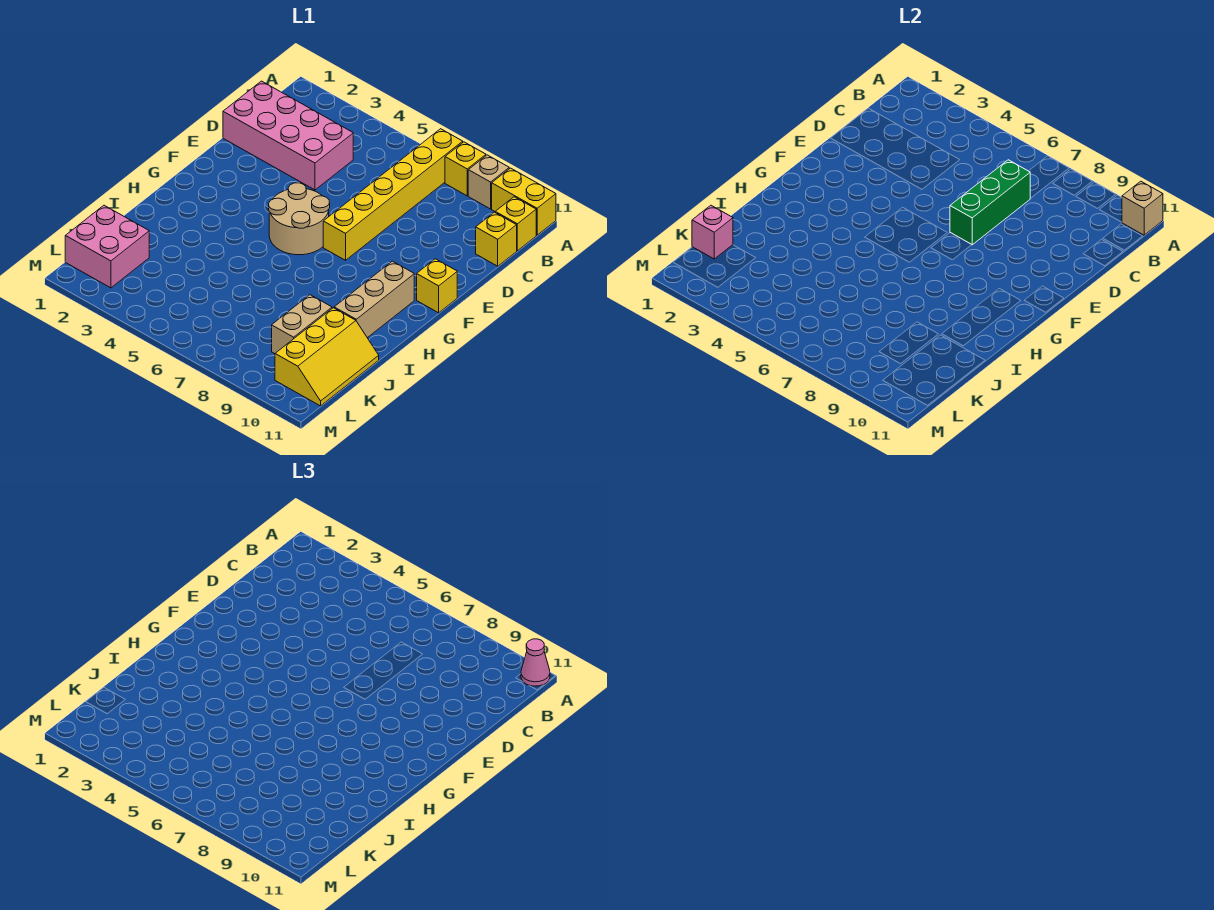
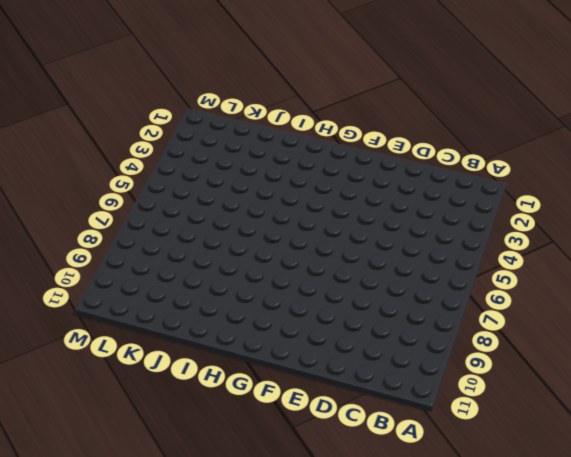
none -> yellow brick A7:F7 level 1
none -> yellow brick A8 level 1
none -> tan brick A9 level 1

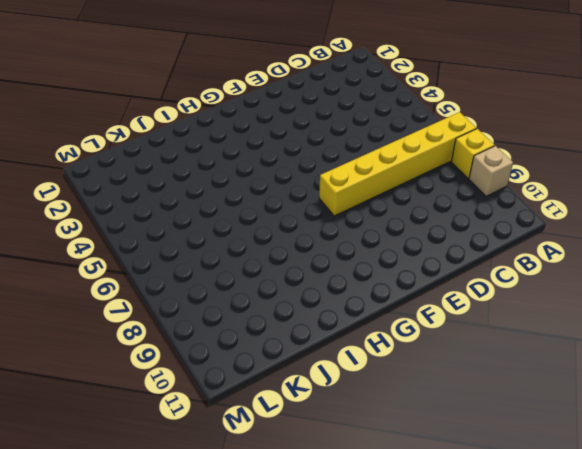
none -> yellow brick A10:A11 level 1
none -> yellow brick B11 level 1
none -> pink brick C1:D4 level 1

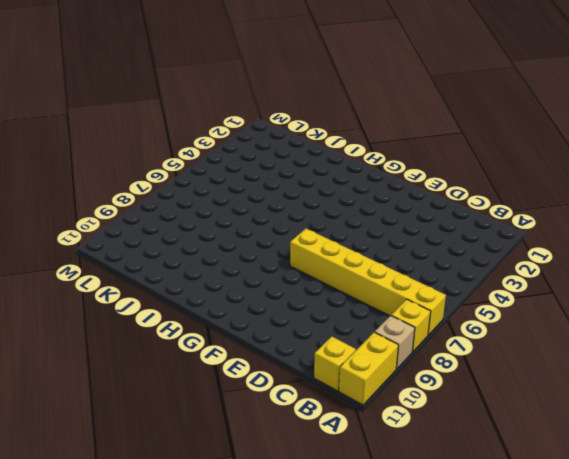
none -> pink brick C1:D4 level 1
none -> yellow brick C11 level 1
none -> tan round brick F5:G6 level 1

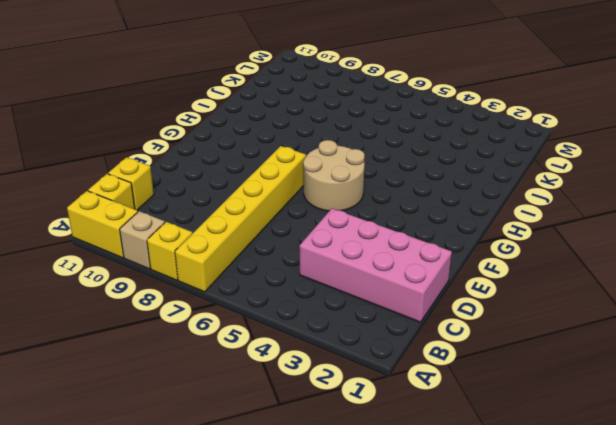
none -> yellow brick F11 level 1
none -> tan brick G10:I10 level 1
none -> tan brick J9:K9 level 1

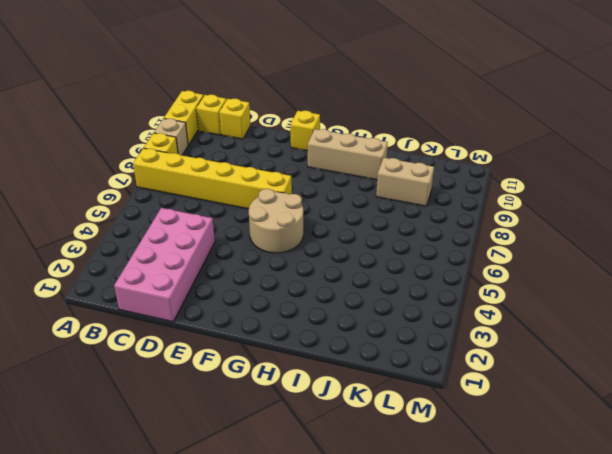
none -> yellow slope J10:L11 level 1 top 10
none -> pink brick K1:L2 level 1
none -> tan brick A11 level 2

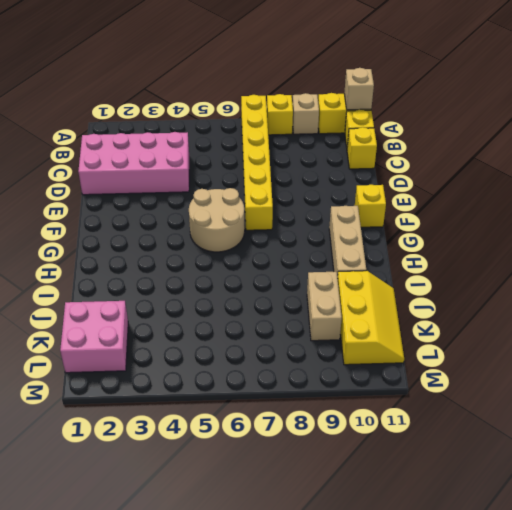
none -> green brick C7:E7 level 2
none -> pink brick K1 level 2
none -> pink cone A11 level 3

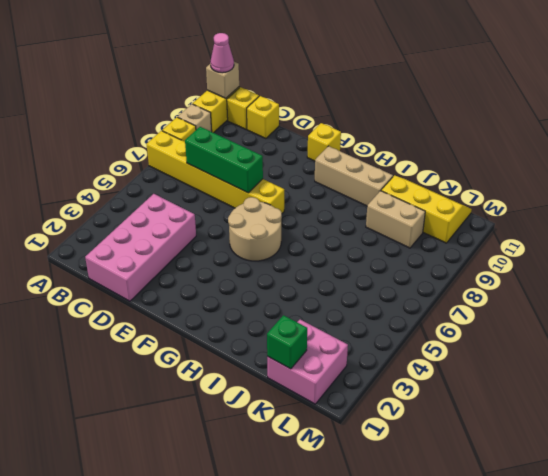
green brick K1 level 2 -> pink brick K1 level 2

